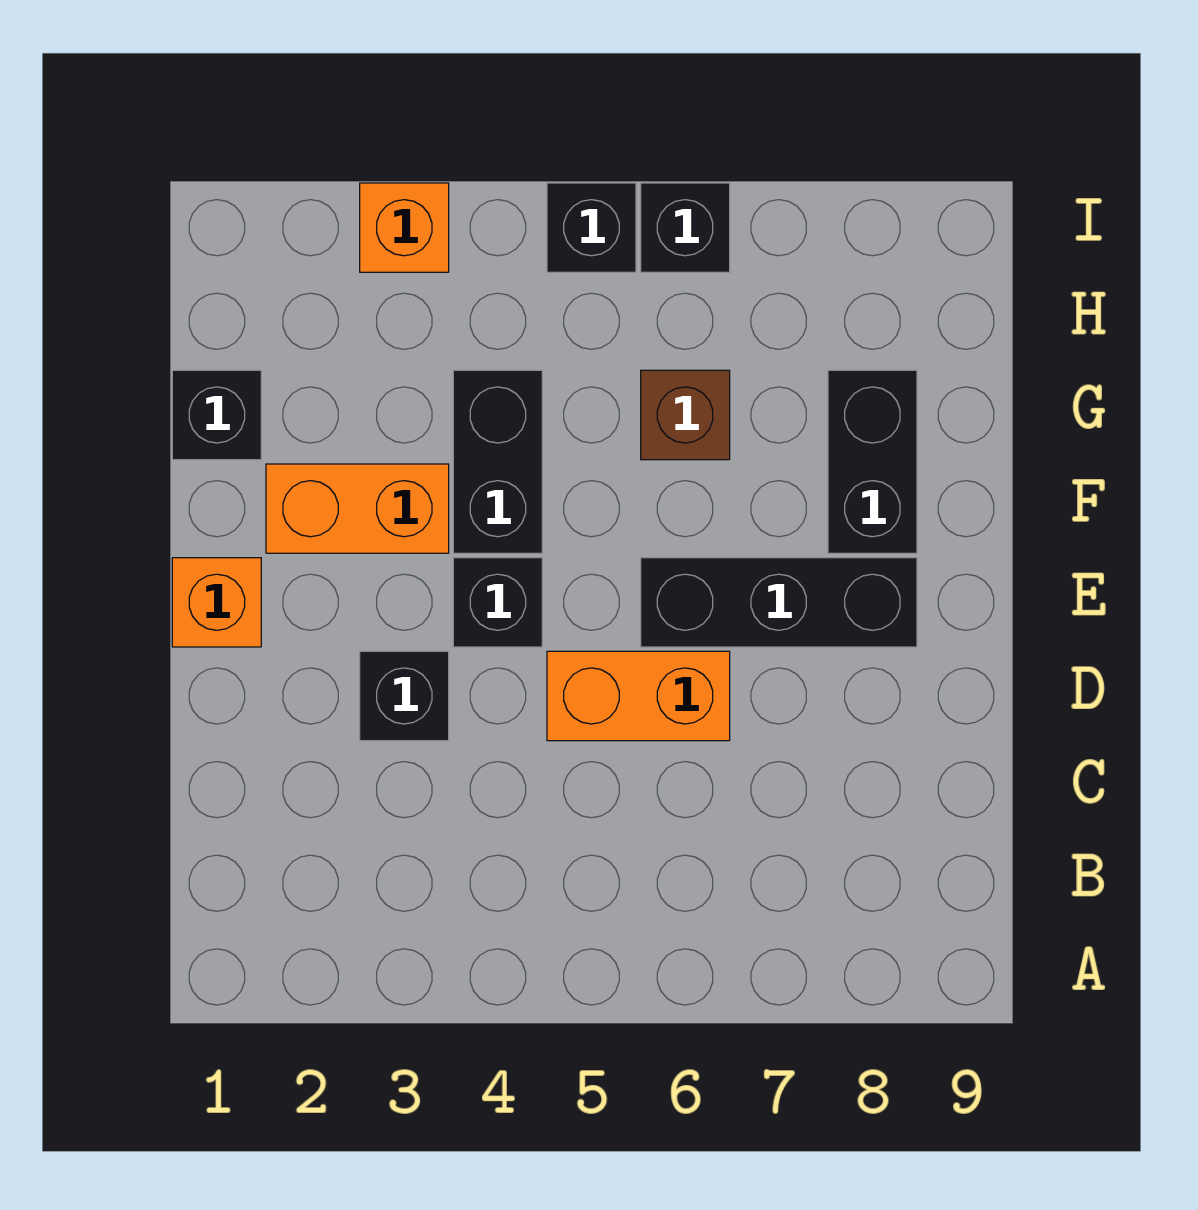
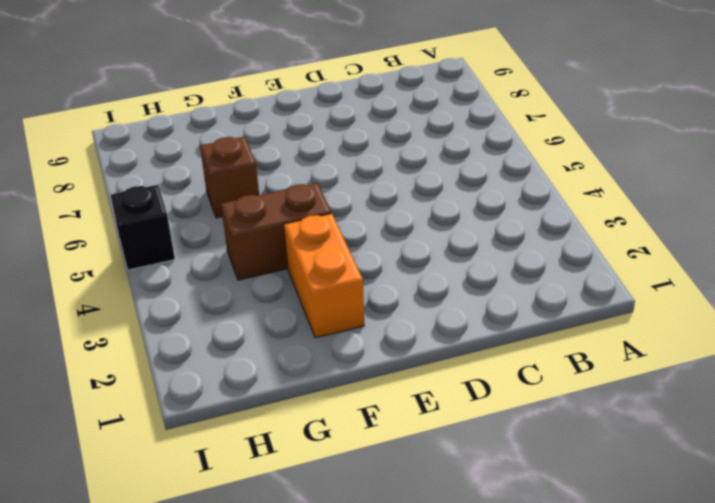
brown brick F4:G4 level 1 -> black brick F4:G4 level 1
none -> black brick D3 level 1
none -> orange brick D5:D6 level 1
none -> orange brick E1 level 1

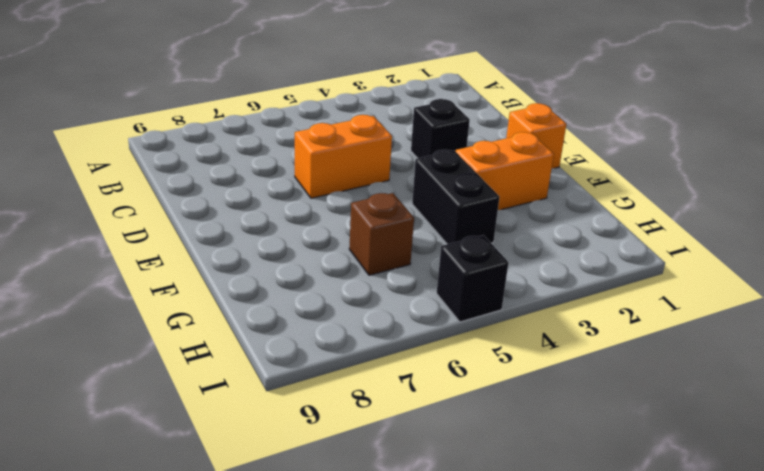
none -> black brick E4 level 1
none -> black brick E6:E8 level 1
none -> black brick F8:G8 level 1

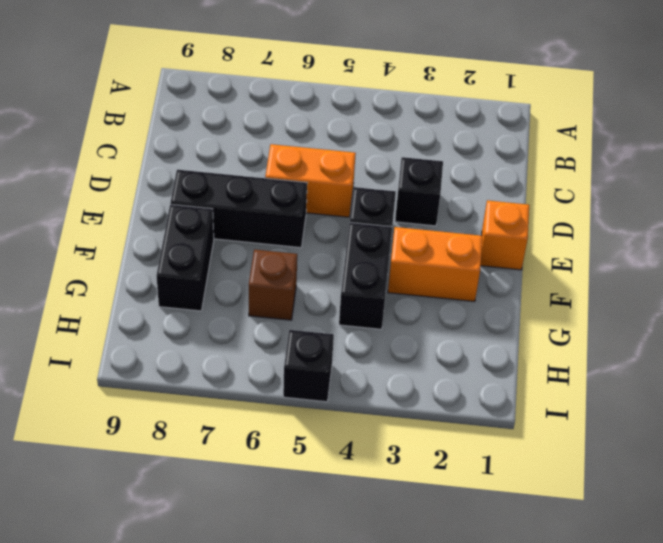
none -> black brick G1 level 1
none -> orange brick I3 level 1
none -> black brick I6 level 1

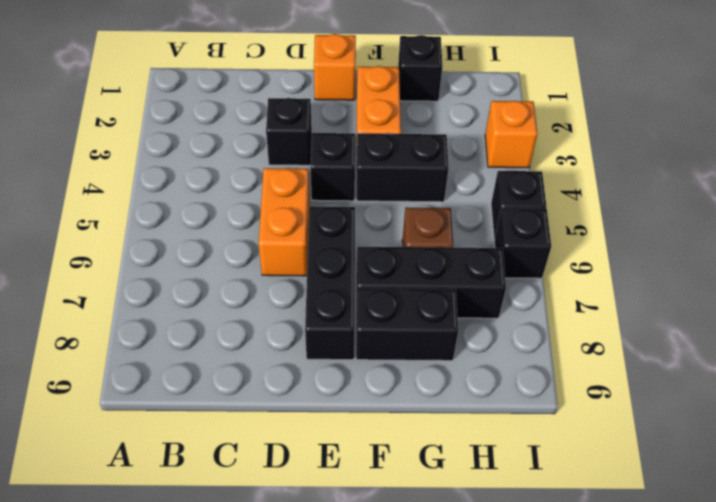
black brick F7:H7 level 1 -> none

